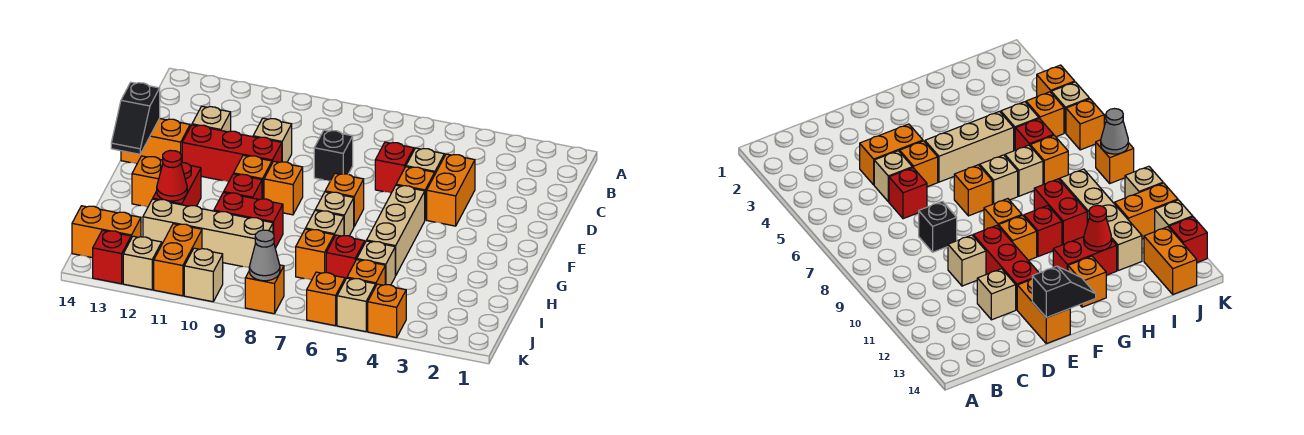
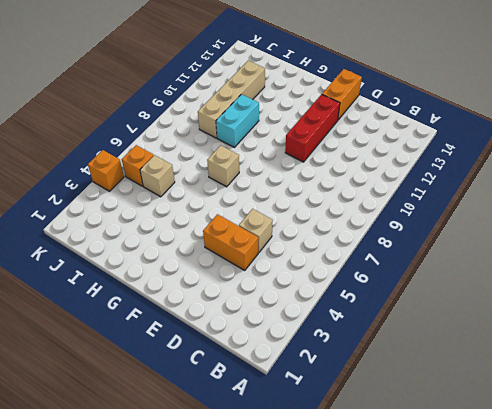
cyan brick H9:H10 level 1 -> red brick H9:H10 level 1
none -> red brick D6 level 1
none -> black brick D8 level 1
none -> tan brick D10 level 1
none -> tan brick D12 level 1

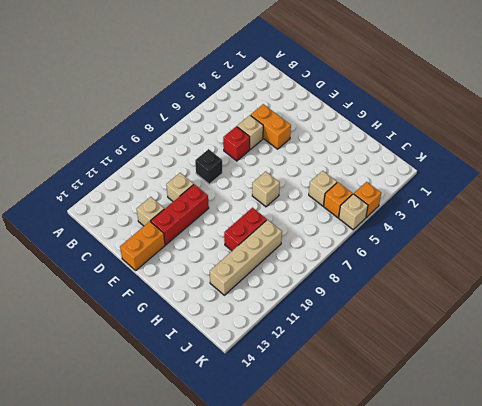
none -> orange brick E5 level 1
none -> tan brick F5:H5 level 1
none -> orange brick F7 level 1
none -> orange brick F9 level 1

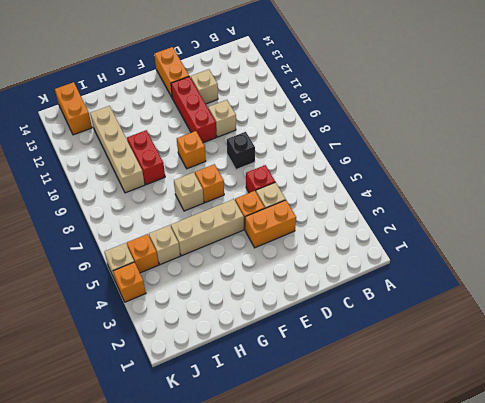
none -> orange brick F10 level 1
none -> red brick G10 level 1
none -> red brick G12:H12 level 1
none -> orange brick G13 level 1

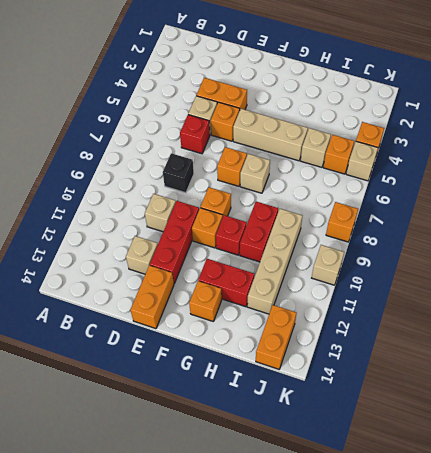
none -> tan brick H7 level 1
none -> red brick I6 level 1
none -> orange brick I7 level 1
none -> orange brick J11:K11 level 1

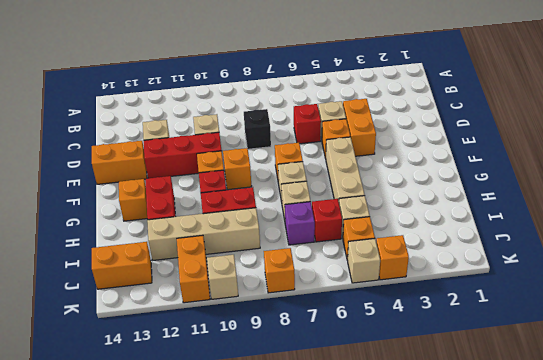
purple brick I7 level 1 -> orange brick I7 level 1
none -> orange brick K6 level 1
none -> tan brick K12 level 1
none -> red brick K13 level 1
none -> black slope E14:F14 level 2 top E

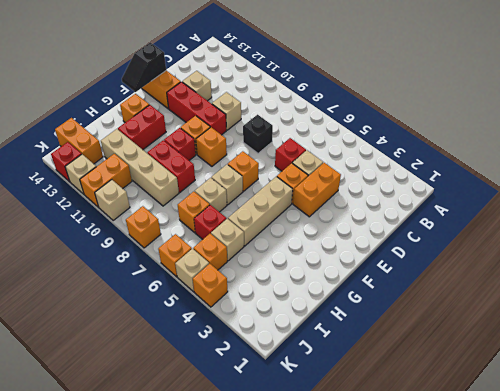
none -> red cone H12 level 2
none -> grey cone K8 level 2

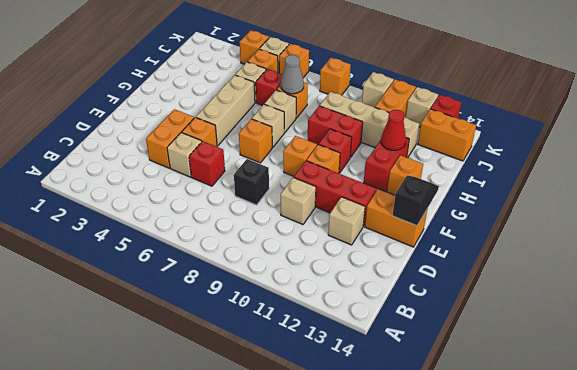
grey cone I7 level 2 -> grey cone K8 level 2

